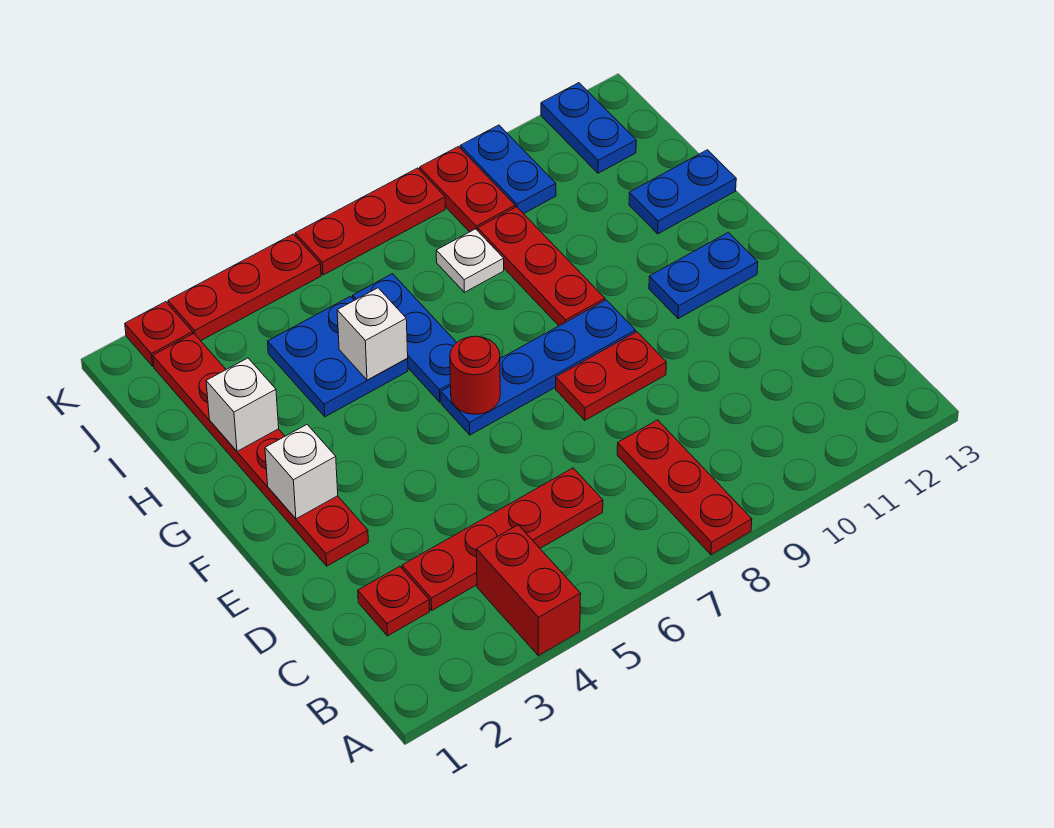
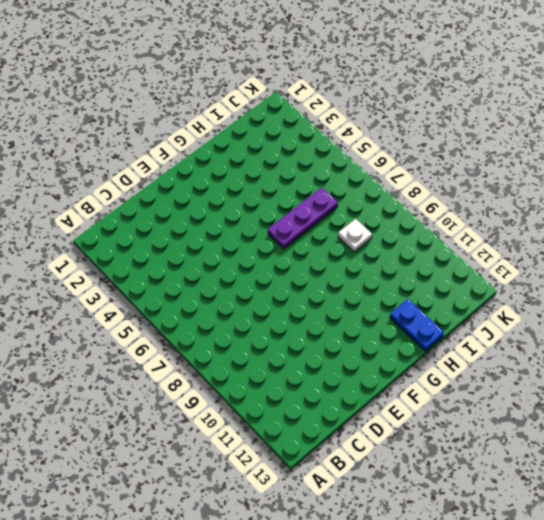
purple plate G6:I6 level 1 -> blue plate G6:I6 level 1
none -> red brick A4:B4 level 1
none -> red plate A8:C8 level 1
none -> red plate C2 level 1

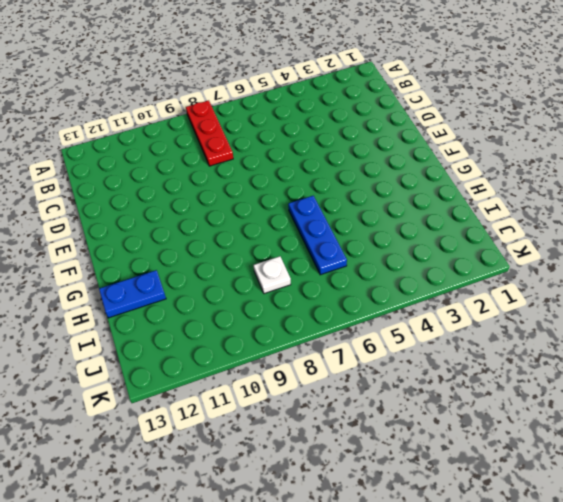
none -> red brick A4:B4 level 1
none -> red plate C2 level 1
none -> red plate C3:C6 level 1

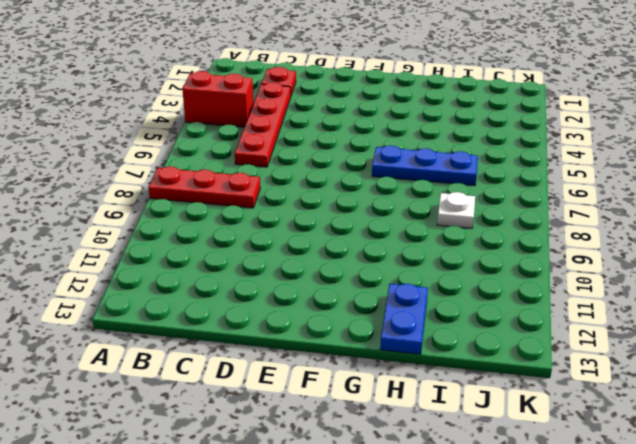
none -> red plate E2:J2 level 1
none -> red plate E8:E9 level 1
none -> blue plate F6:F9 level 1

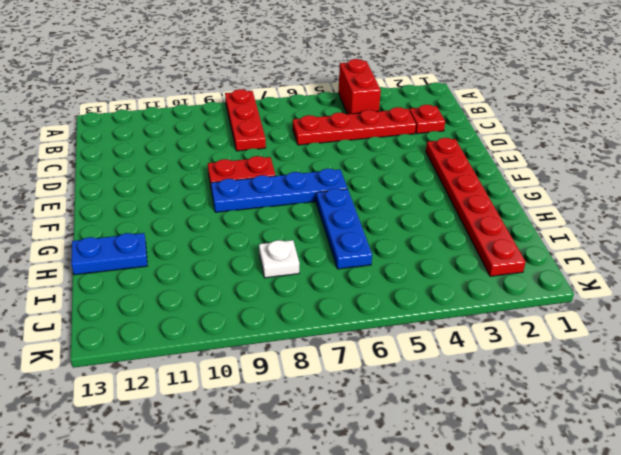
none -> blue plate F11:F12 level 1
none -> red plate G9:I9 level 1
none -> blue plate H4:I5 level 1

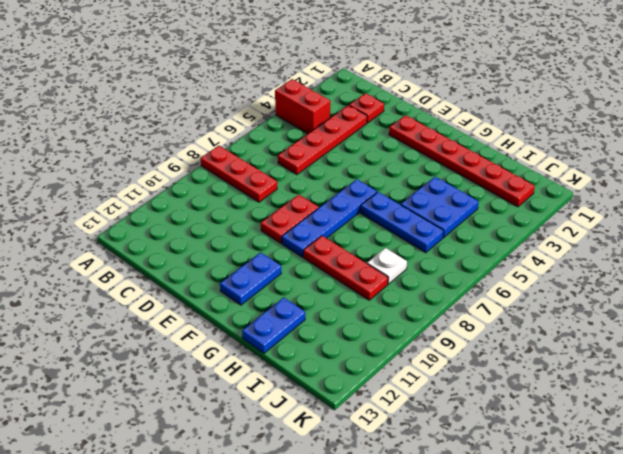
none -> red plate J9:K9 level 1
none -> blue plate J10:K10 level 1
none -> blue plate J12:K12 level 1

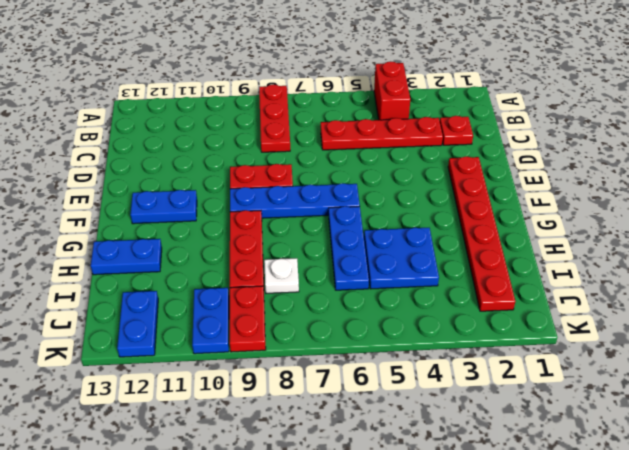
none -> red plate K2 level 1
none -> red plate K3:K5 level 1
none -> red plate K6:K8 level 1

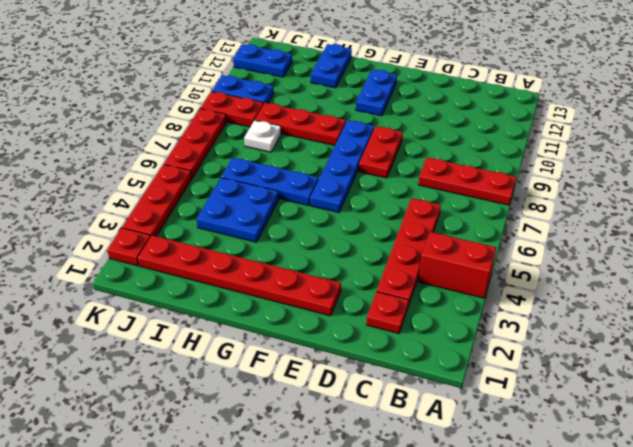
none -> white brick F2 level 2
none -> red round brick F6 level 2
none -> white brick H2 level 2

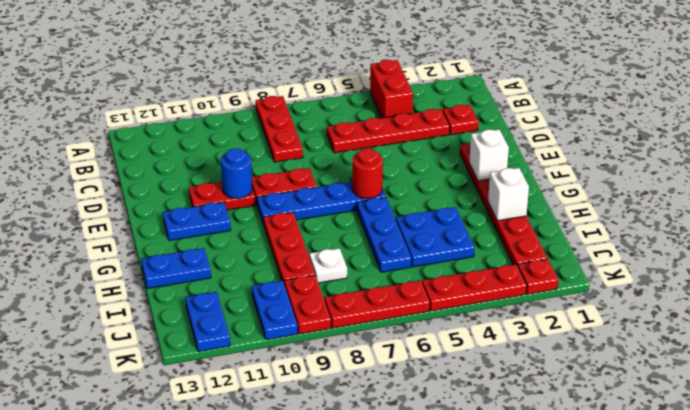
red plate E10:E11 level 1 -> none
blue round brick E10 level 2 -> none
none -> white brick H5 level 2

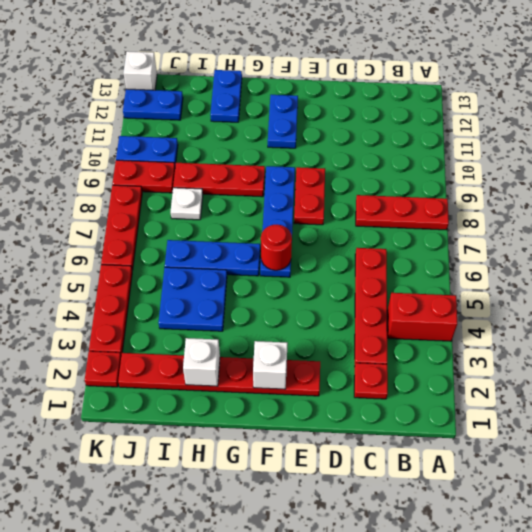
white brick K13 level 1 -> white brick H5 level 2

